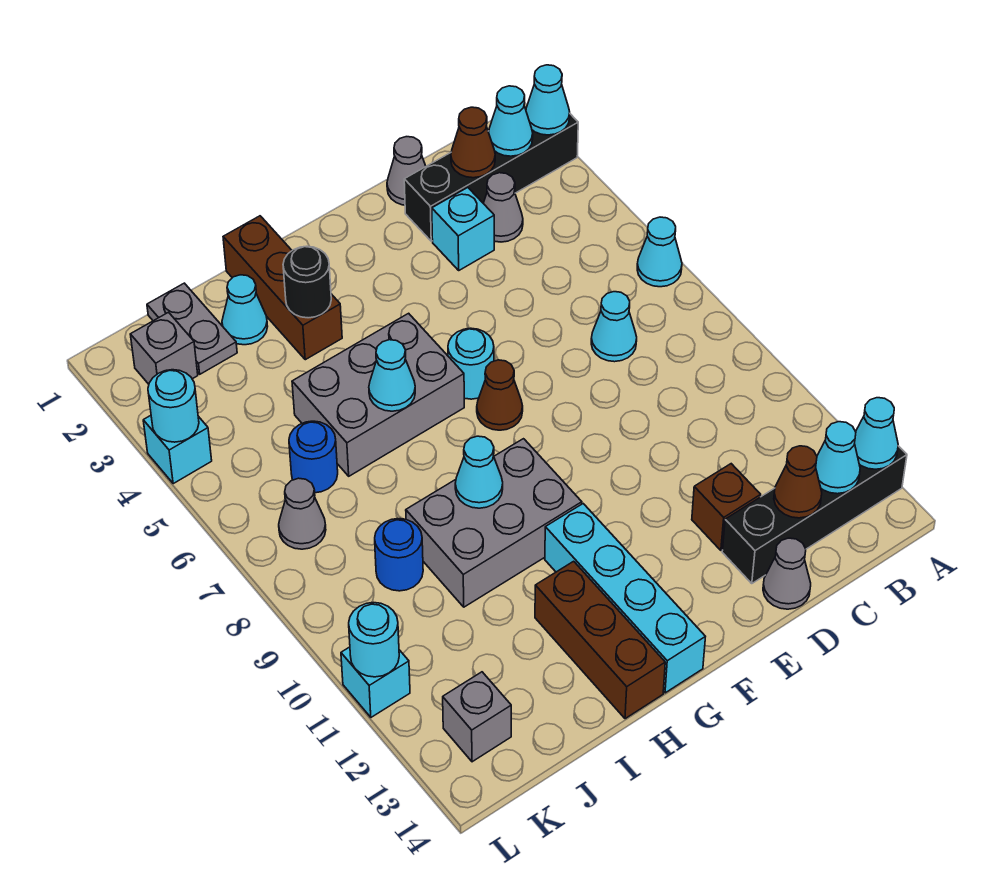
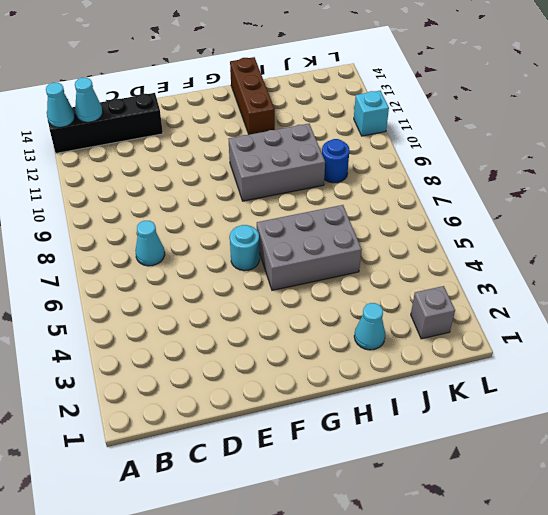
none -> black brick A2:D2 level 1
none -> cyan cone A6 level 1
none -> grey cone C3 level 1
none -> grey cone D1 level 1

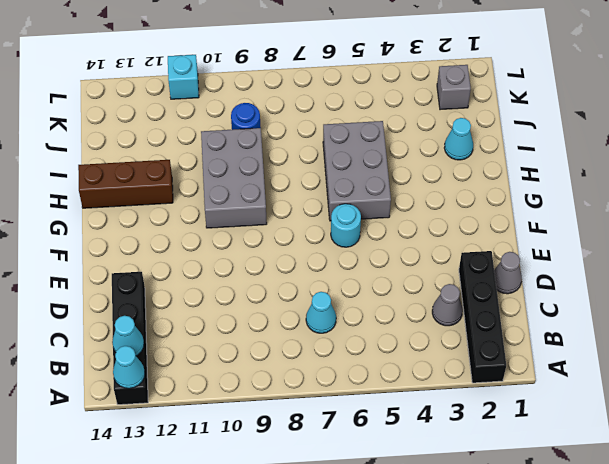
none -> cyan cone A6 level 1
none -> cyan brick D3 level 1
none -> brown brick D12 level 1
none -> grey cone D14 level 1

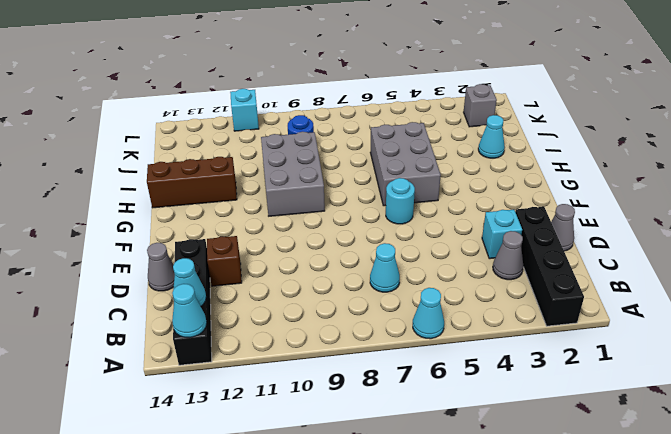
none -> brown cone F7 level 1
none -> cyan brick G11:G14 level 1
none -> brown brick H1:H3 level 1
none -> grey plate J1:J2 level 1

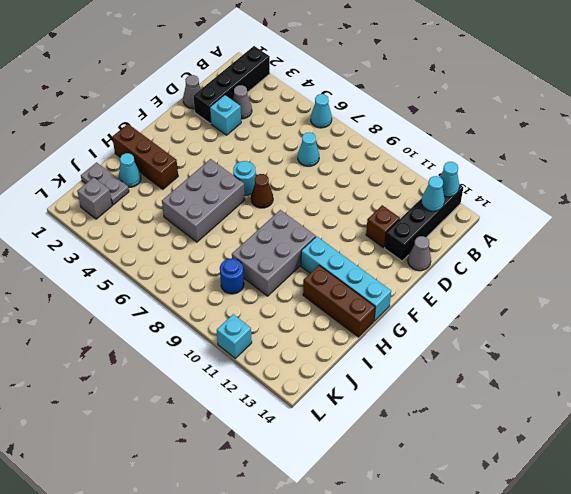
none -> blue round brick J6 level 1
none -> grey cone K7 level 1
none -> grey brick K13 level 1
none -> cyan brick L4 level 1

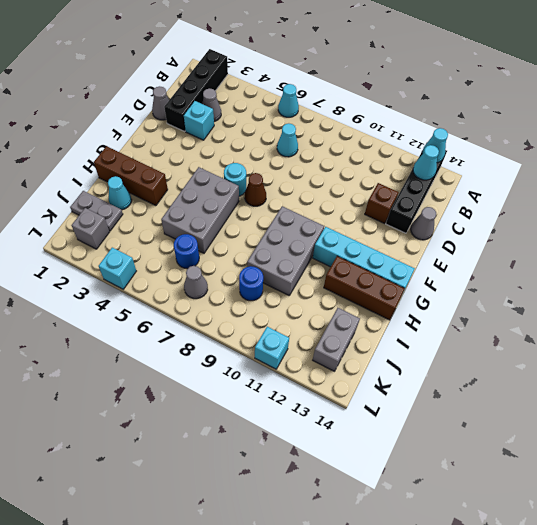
grey brick J13:K13 level 1 -> grey brick K13 level 1
none -> cyan cone A2 level 2
none -> cyan cone B2 level 2
none -> brown cone C2 level 2
none -> brown cone C13 level 2

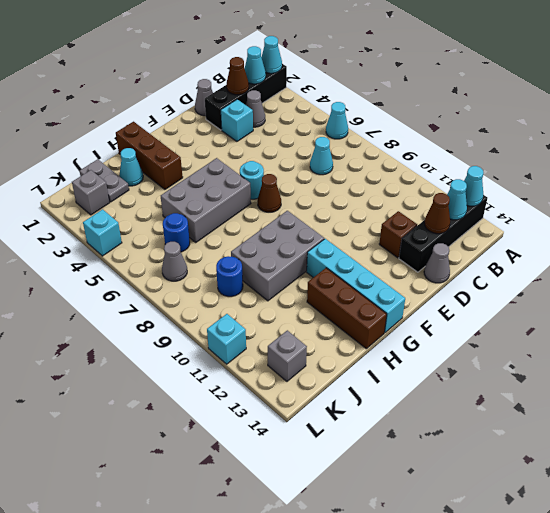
none -> black round brick H3 level 2
none -> cyan cone H6 level 2
none -> cyan cone H9 level 2
none -> cyan round brick L4 level 2

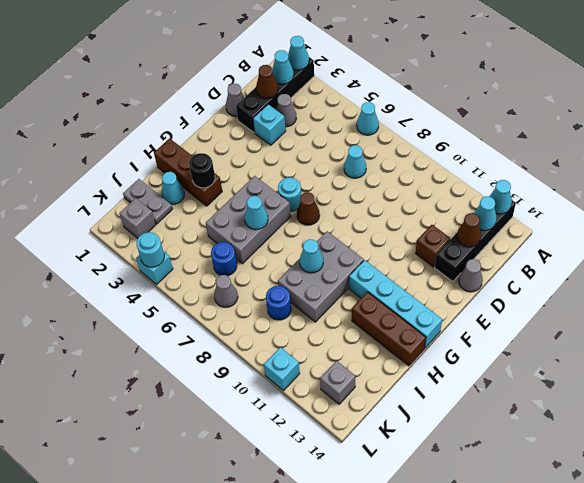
none -> cyan round brick L11 level 2

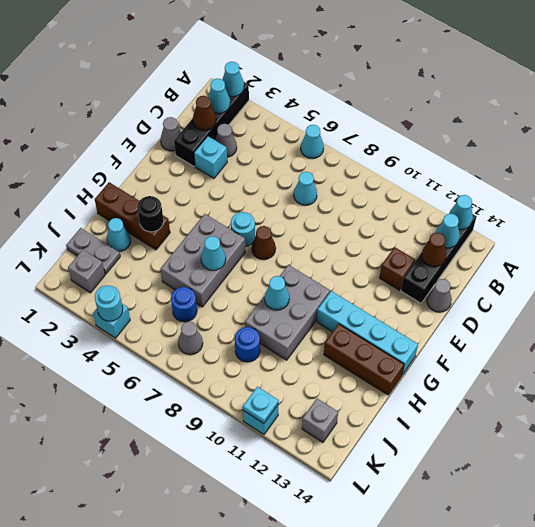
cyan plate L11 level 2 -> cyan round brick L11 level 2

